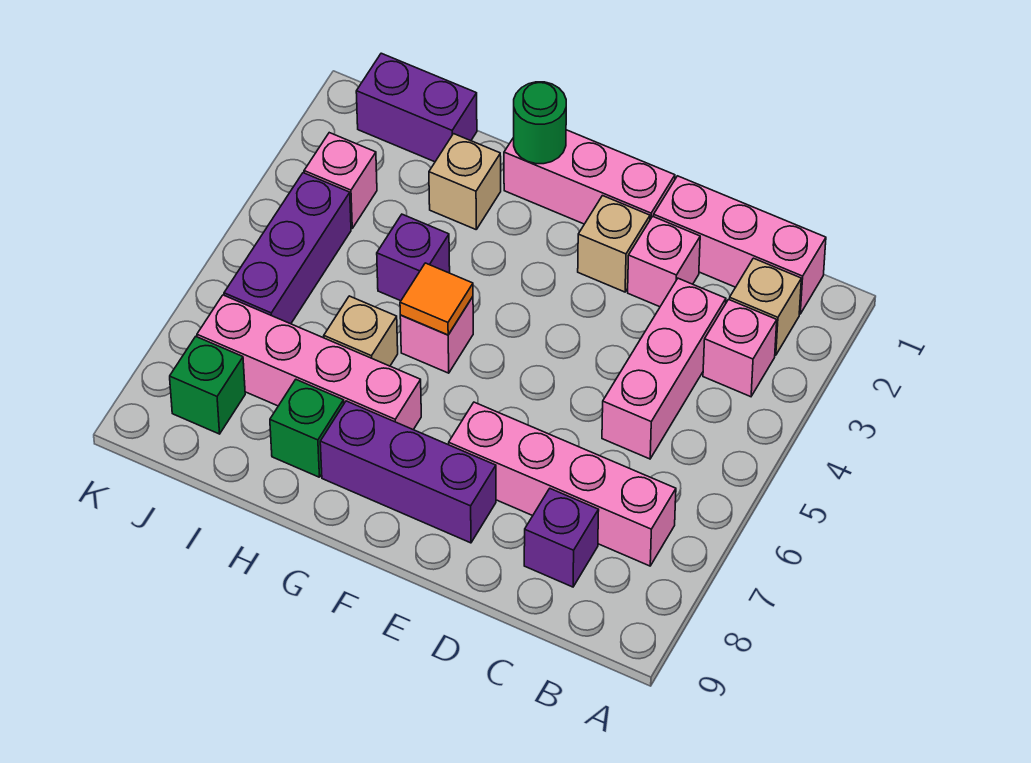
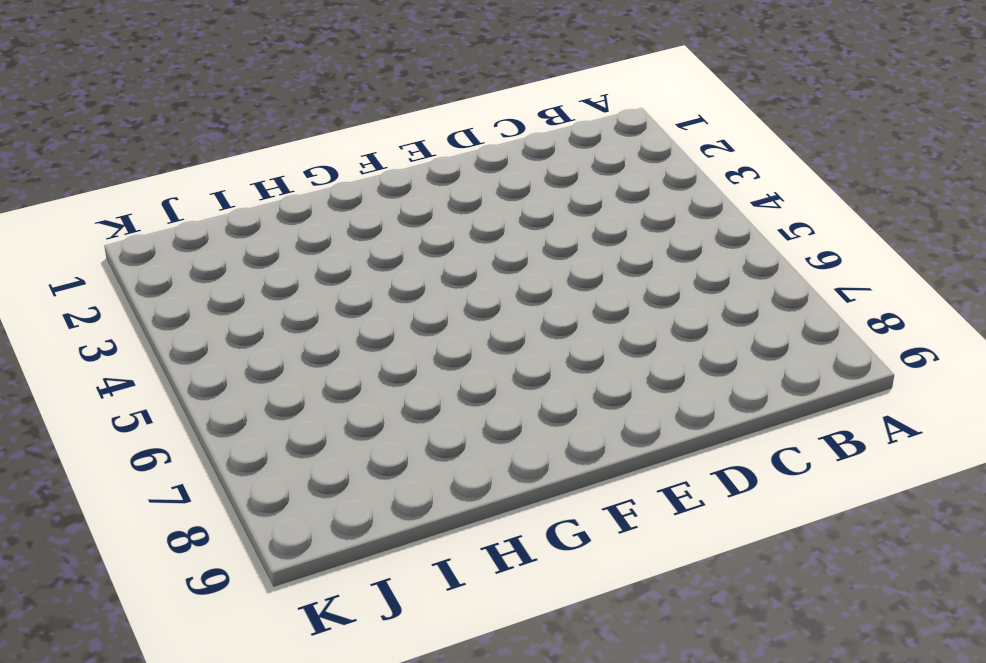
none -> pink brick B1:D1 level 1
none -> tan brick B2 level 1
none -> pink brick B3 level 1

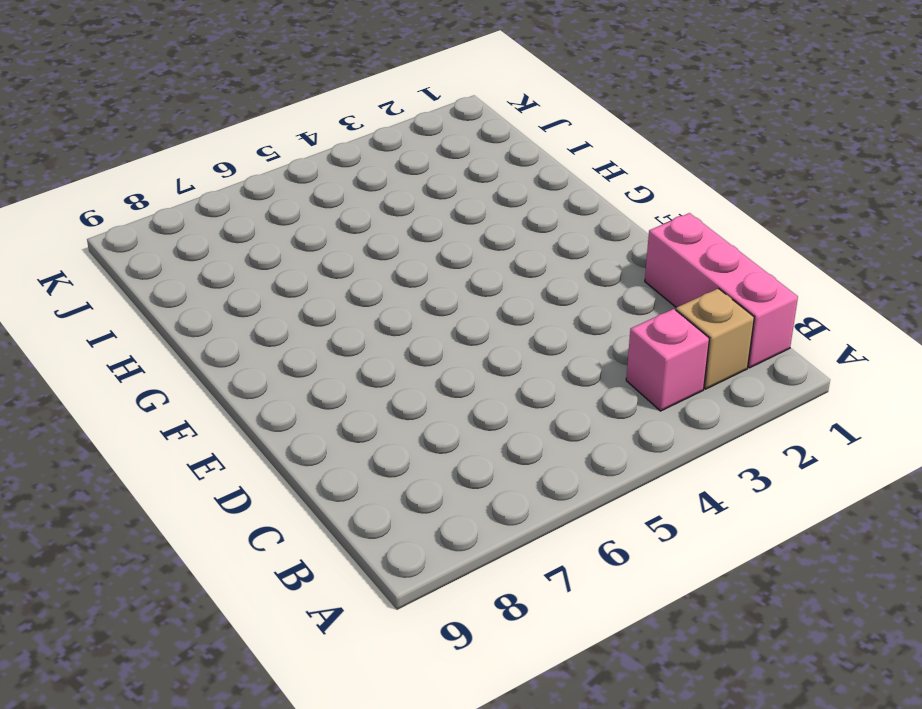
none -> pink brick B7:E7 level 1
none -> pink brick C3:C5 level 1
none -> purple brick C8 level 1

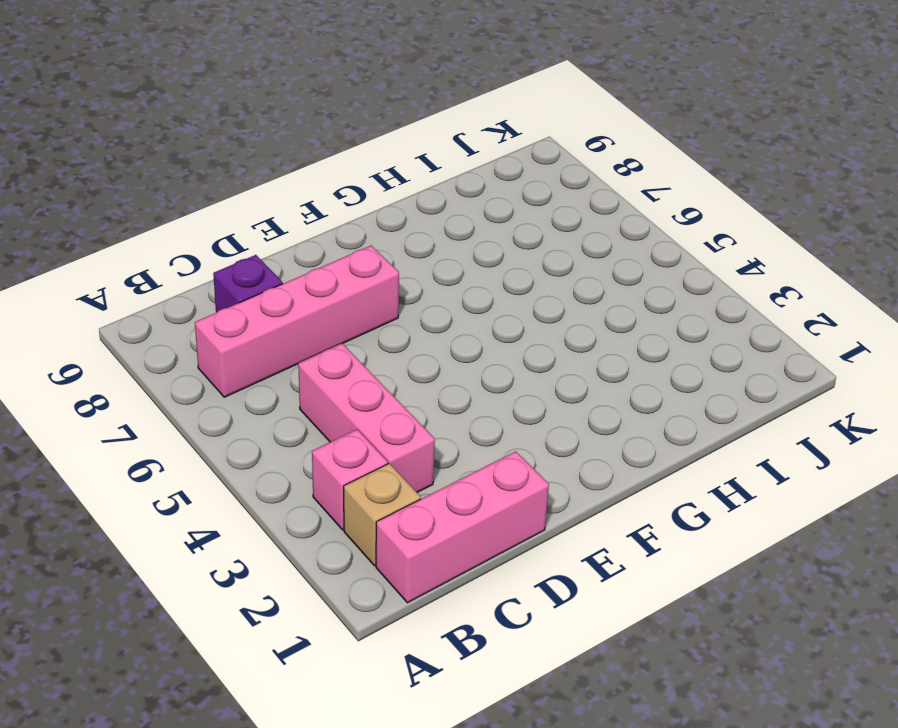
none -> pink brick D2 level 1
none -> pink brick E1:G1 level 1
none -> tan brick E2 level 1

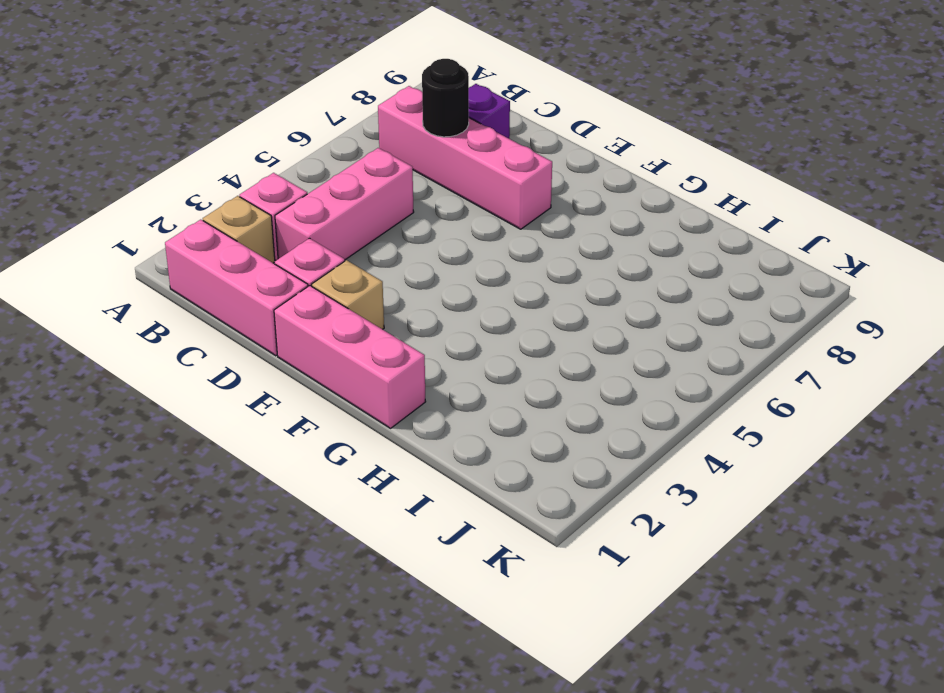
black round brick C7 level 2 -> none
none -> purple brick E8:G8 level 1
none -> pink brick G5 level 1
none -> pink brick G7:J7 level 1

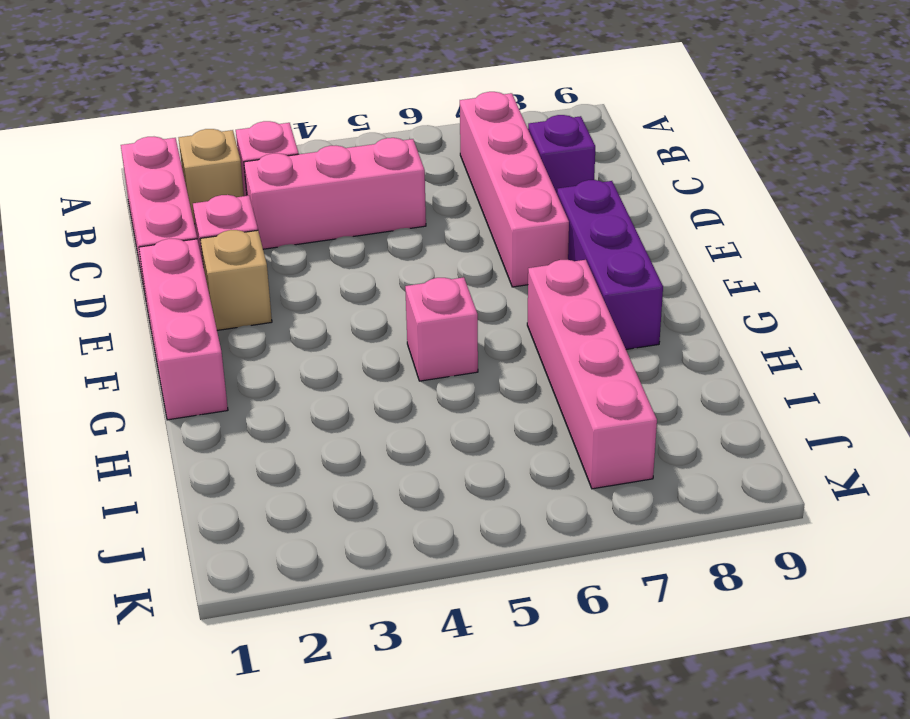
none -> tan brick H2 level 1
none -> purple brick H4 level 1
none -> tan brick H6 level 1

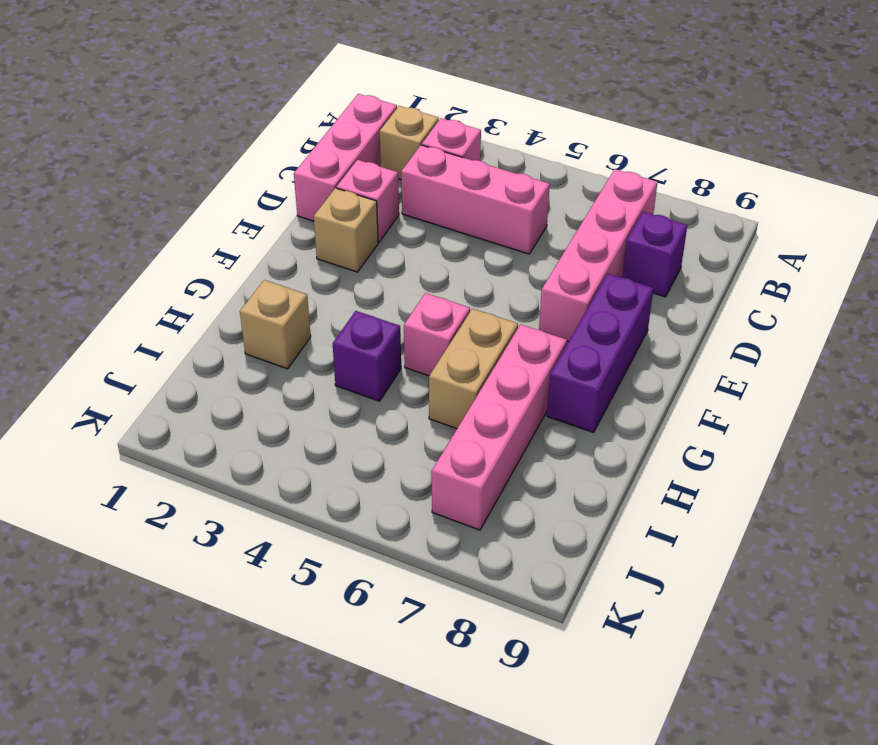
tan brick G6:H6 level 1 -> tan brick H6 level 1
none -> pink brick E1:G1 level 1
none -> green brick H8 level 1
none -> purple brick I1:J1 level 1

